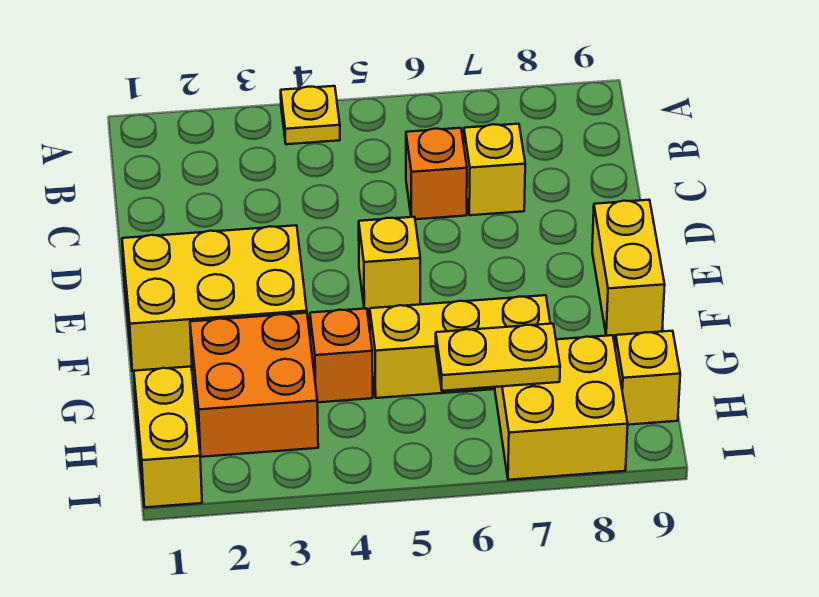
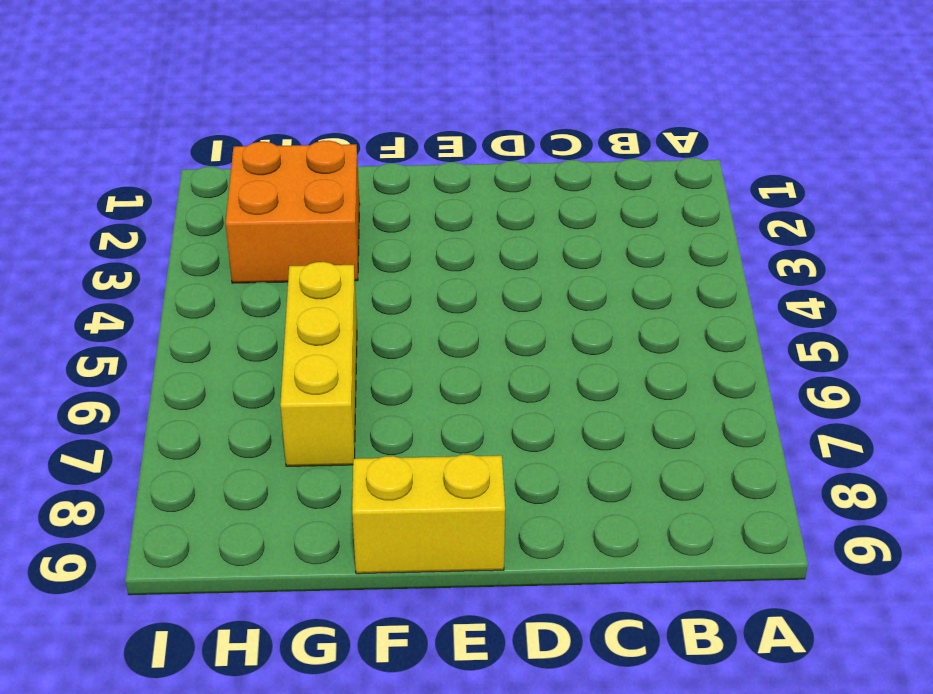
none -> yellow plate A4 level 1
none -> orange brick C6 level 1
none -> yellow brick C7 level 1

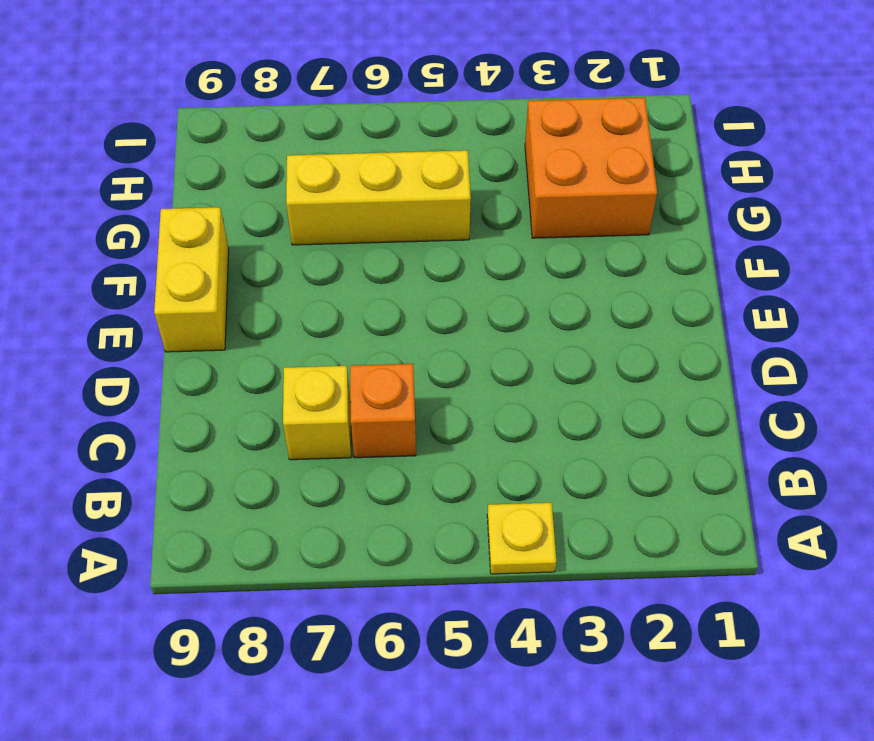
none -> yellow brick E1:F3 level 1
none -> yellow brick E5 level 1
none -> orange brick G4 level 1

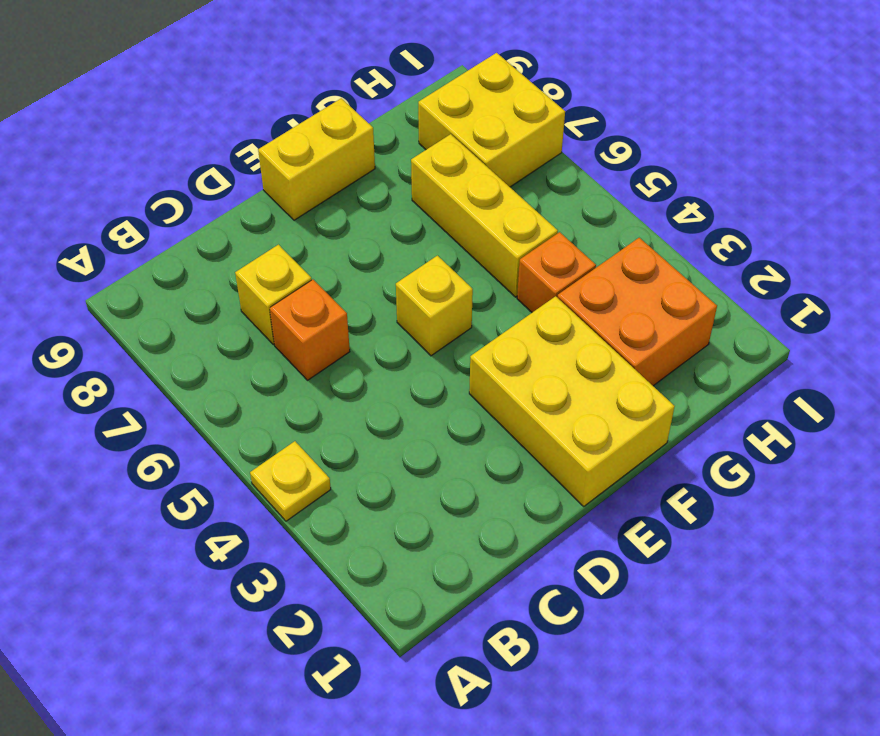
none -> yellow brick H1:I1 level 1
none -> yellow brick H9 level 1
none -> yellow plate H6:H7 level 2

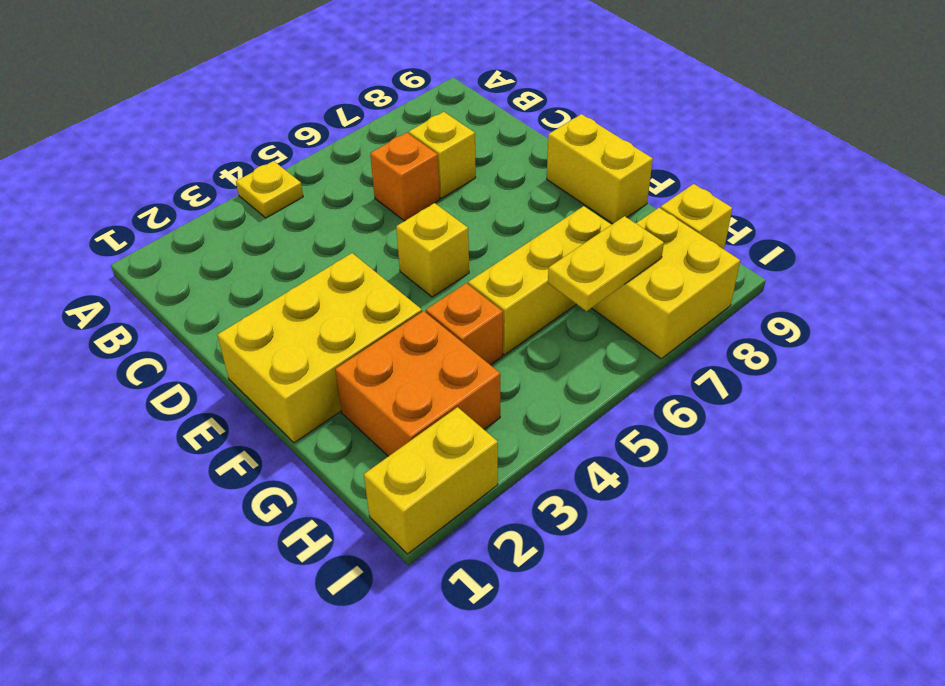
yellow brick I1:I2 level 1 -> yellow brick H1:I1 level 1

